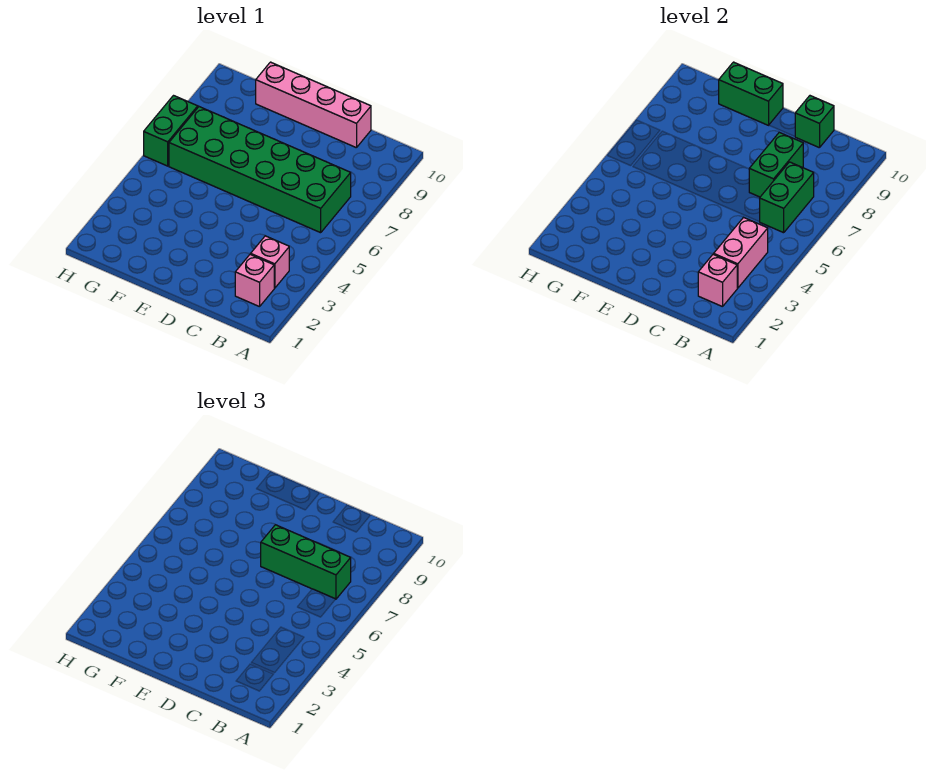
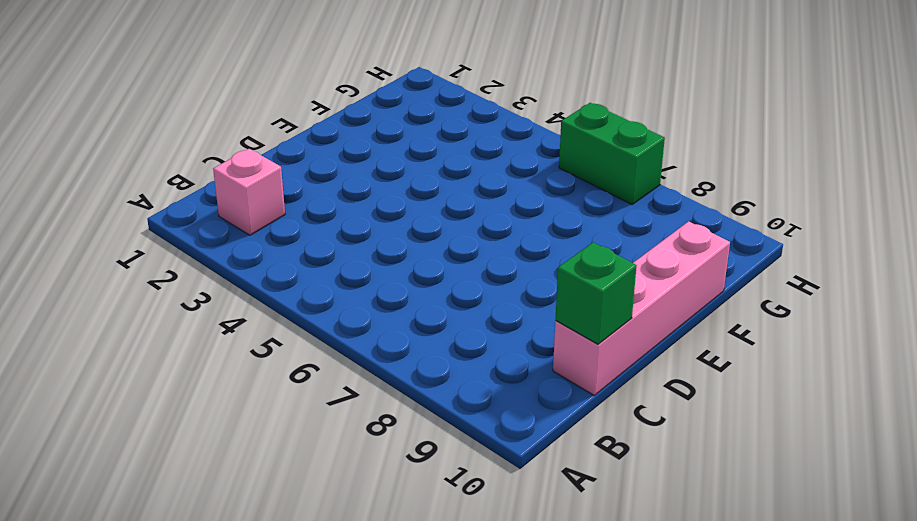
none -> pink brick B3 level 1
none -> green brick B6:G7 level 1
none -> pink brick B2 level 2

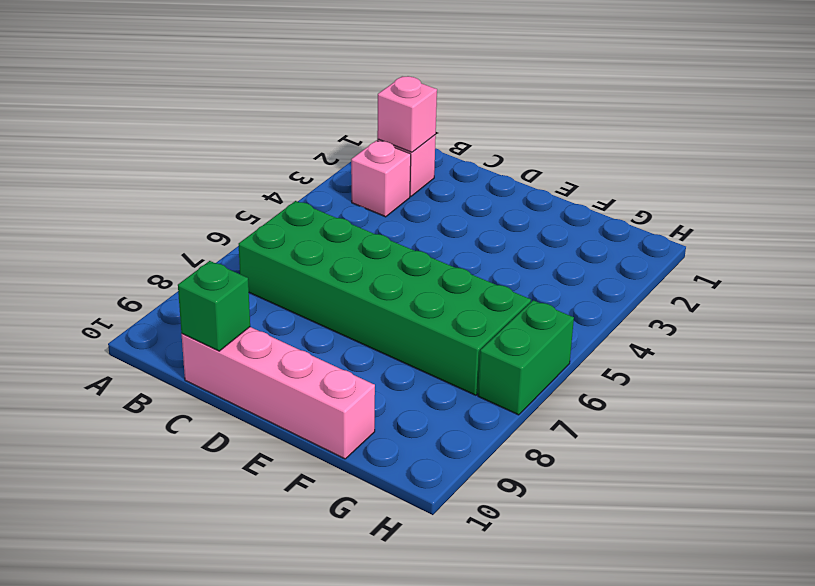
none -> pink brick B3:B4 level 2
none -> green brick B6:B7 level 2
none -> green brick C7:C8 level 2

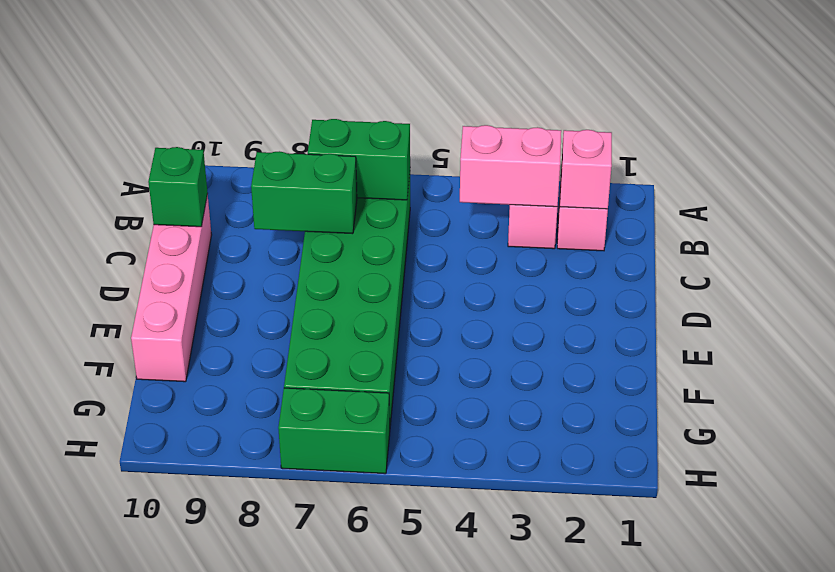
none -> green brick E10:F10 level 2
none -> green brick B7:D7 level 3

